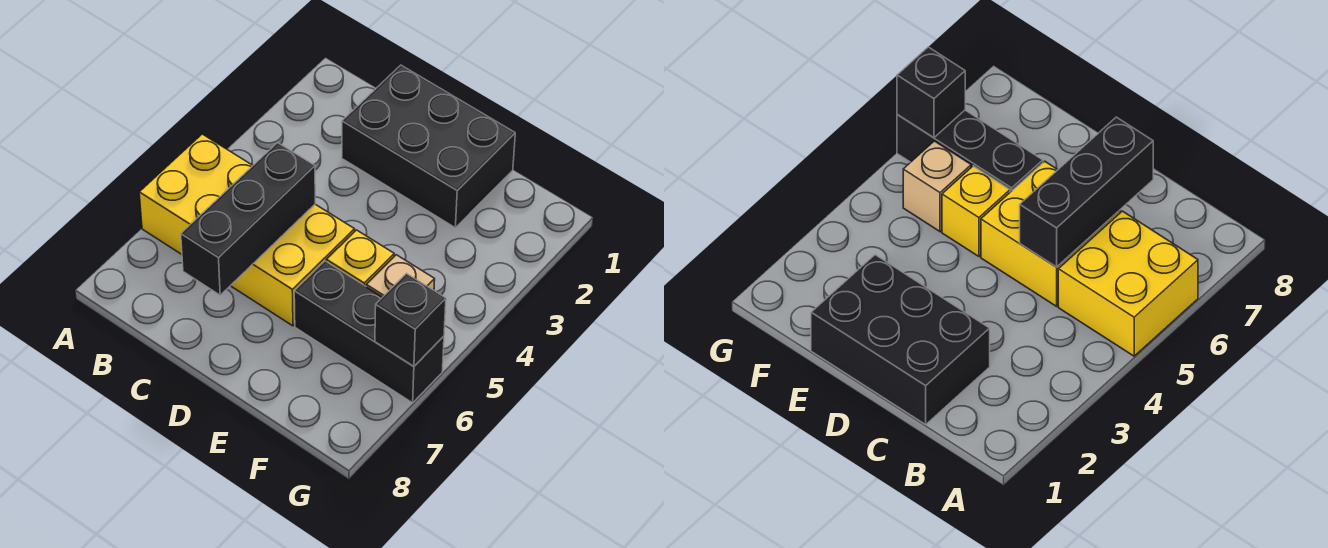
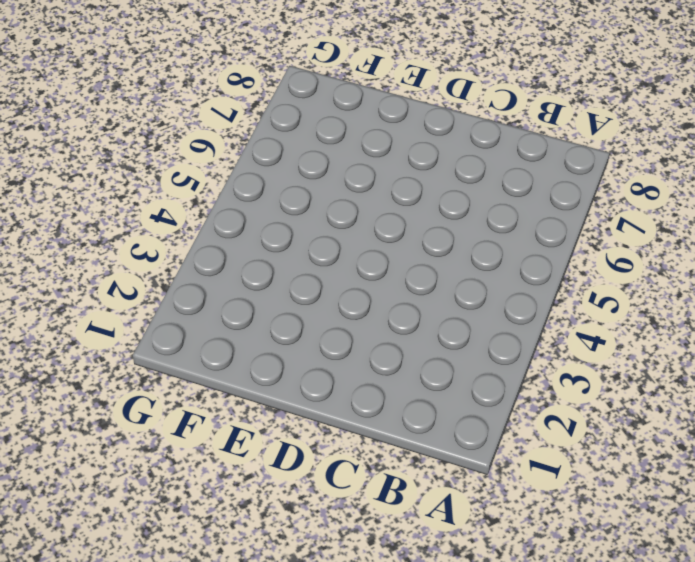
none -> yellow brick A5:B6 level 1
none -> black brick C1:E2 level 1

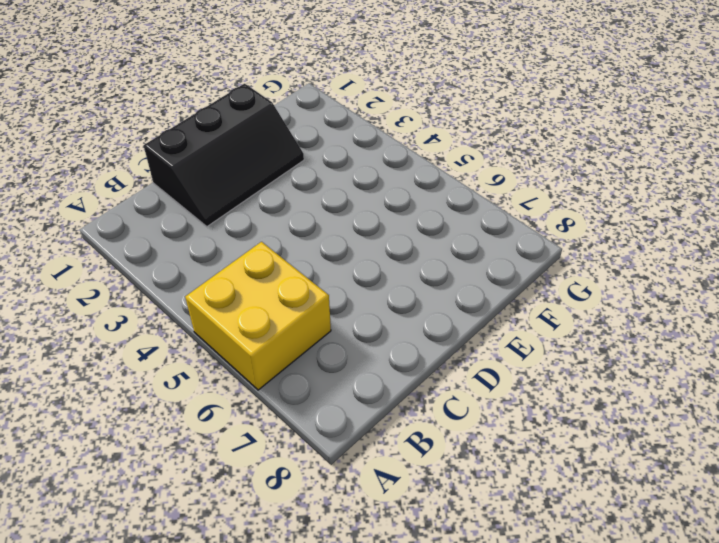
black slope C1:E2 level 1 top 1 -> black brick C1:E2 level 1
none -> yellow brick C5:D6 level 1
none -> yellow brick E5 level 1

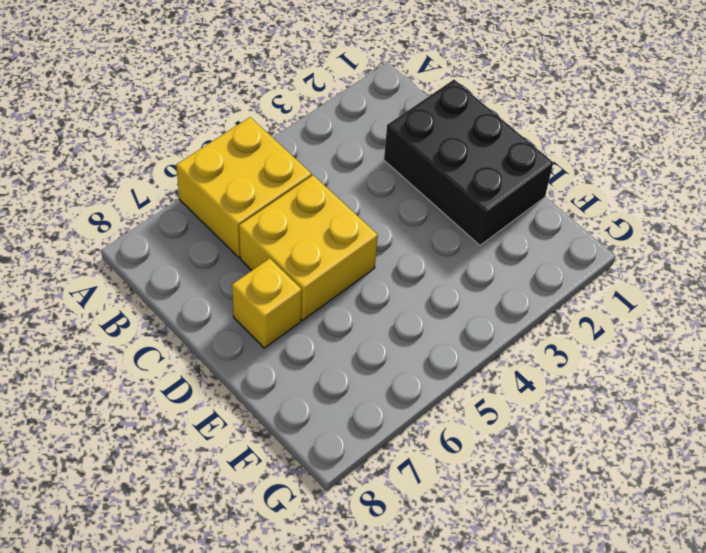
yellow brick D7 level 1 -> yellow brick E5 level 1
none -> black brick E6:G6 level 1
none -> tan brick F5 level 1

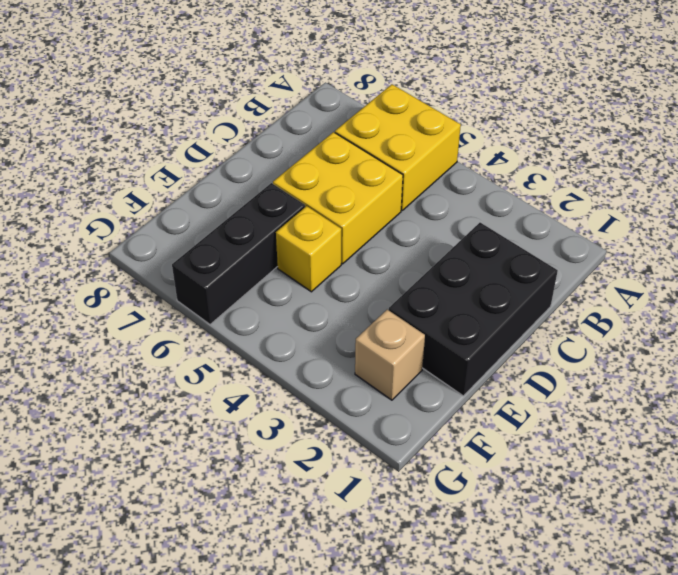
tan brick F2 level 1 -> tan brick F5 level 1
none -> black brick C5:C7 level 2
none -> black brick G6 level 2

